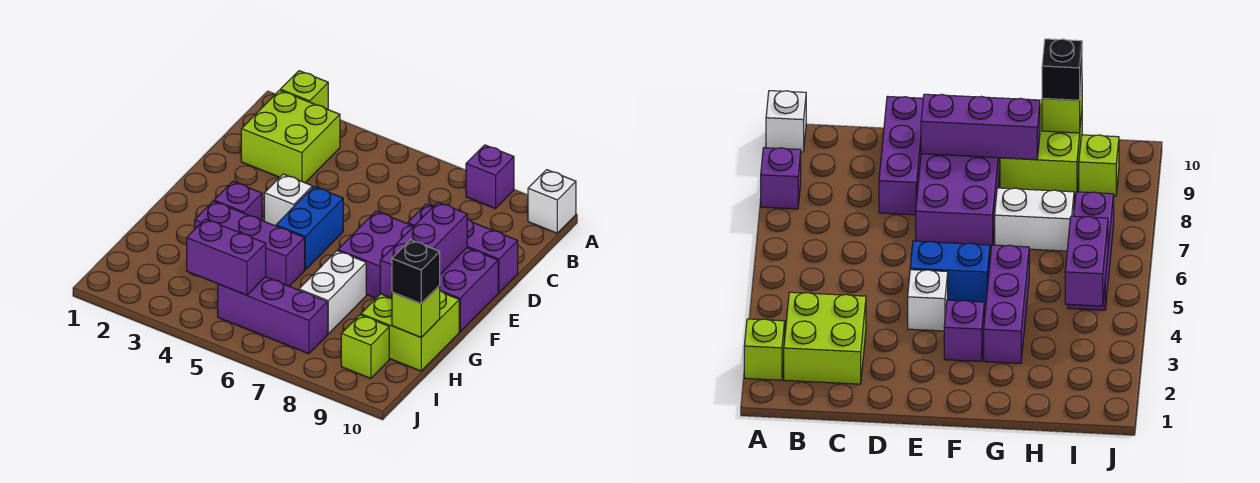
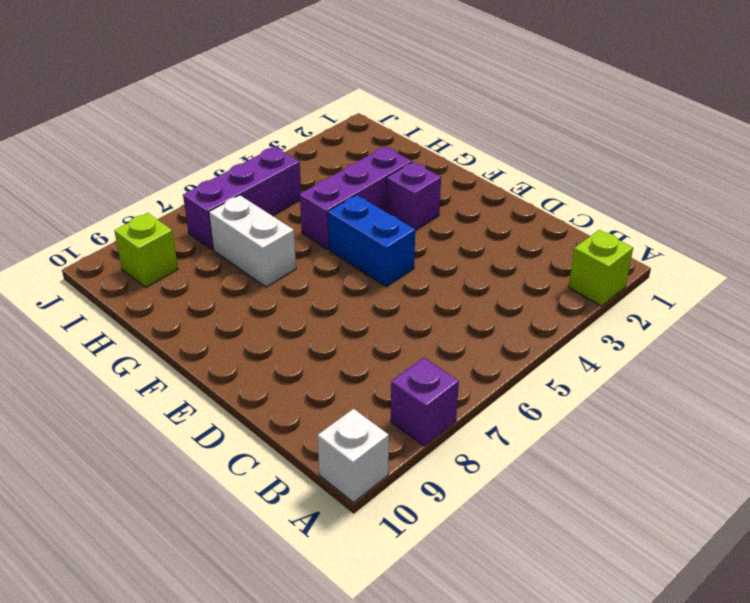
none -> lime brick B2:C3 level 1
none -> purple brick D8:D10 level 1
none -> white brick E4 level 1

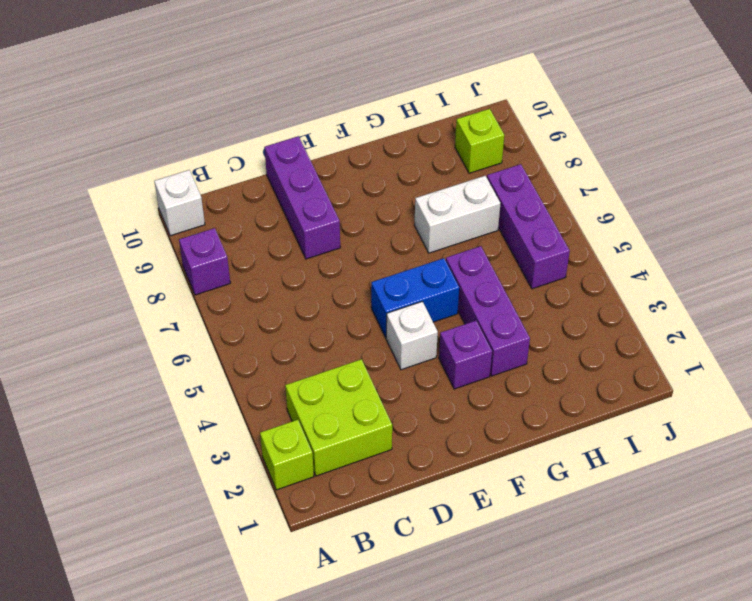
none -> purple brick E7:F10 level 1
none -> lime brick G9:H10 level 1
none -> purple brick E9:G9 level 2

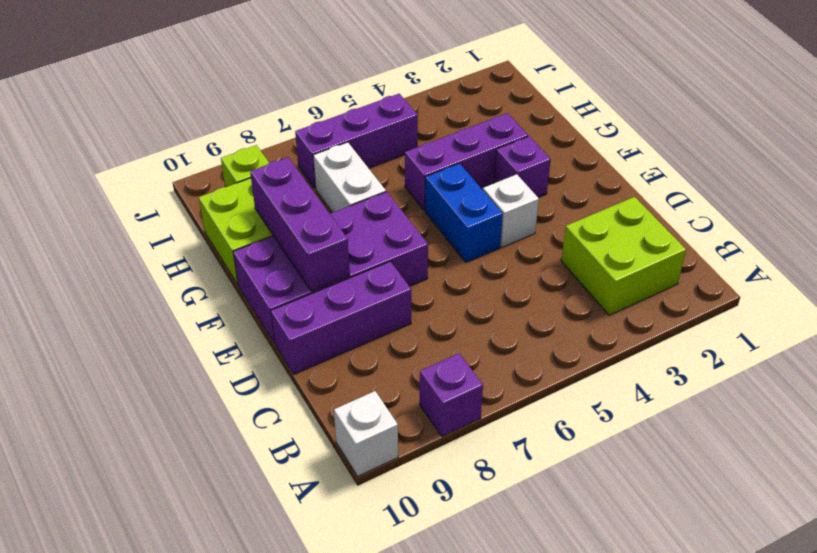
none -> lime brick A2 level 1
none -> lime brick H10 level 2
none -> purple brick I4:I5 level 2

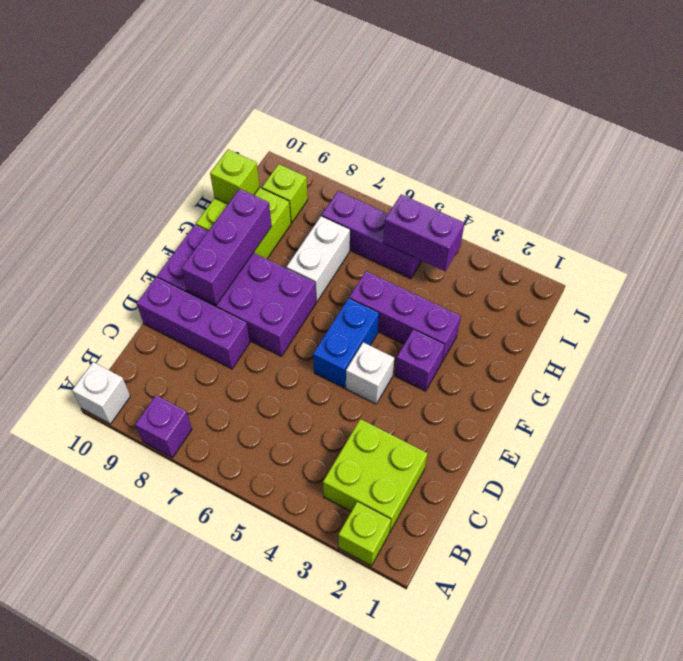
none -> black brick H10 level 3

